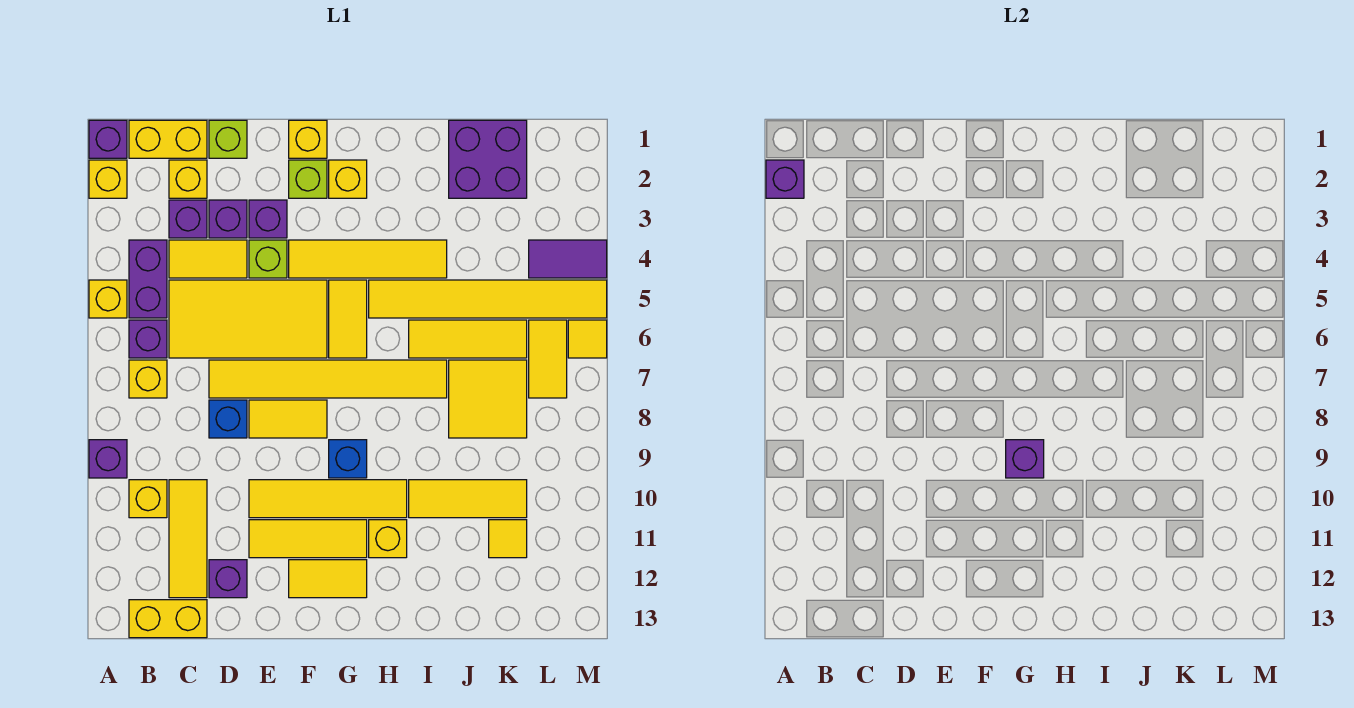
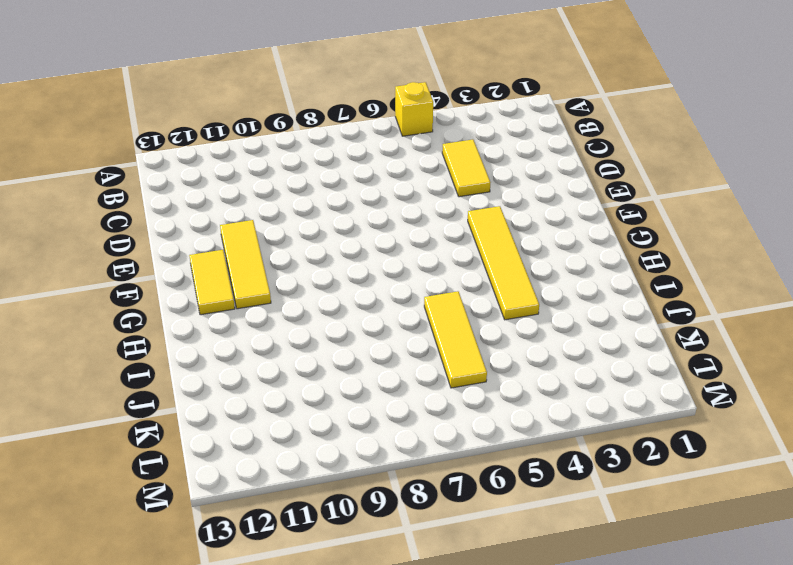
none -> purple brick A1 level 1
none -> yellow brick A2 level 1
none -> purple brick A9 level 1
none -> yellow brick B1:C1 level 1

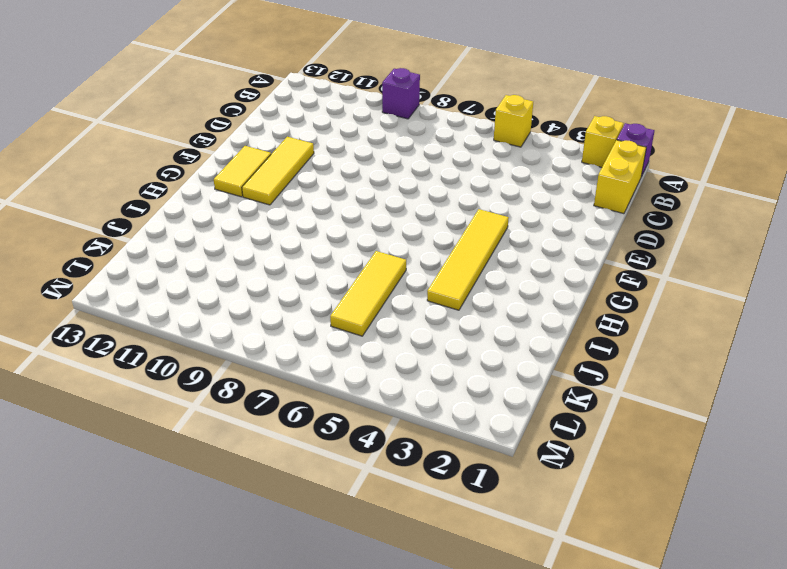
none -> purple brick B4:B5 level 1
none -> purple brick B6 level 1
none -> yellow brick B7 level 1
none -> yellow brick B10 level 1

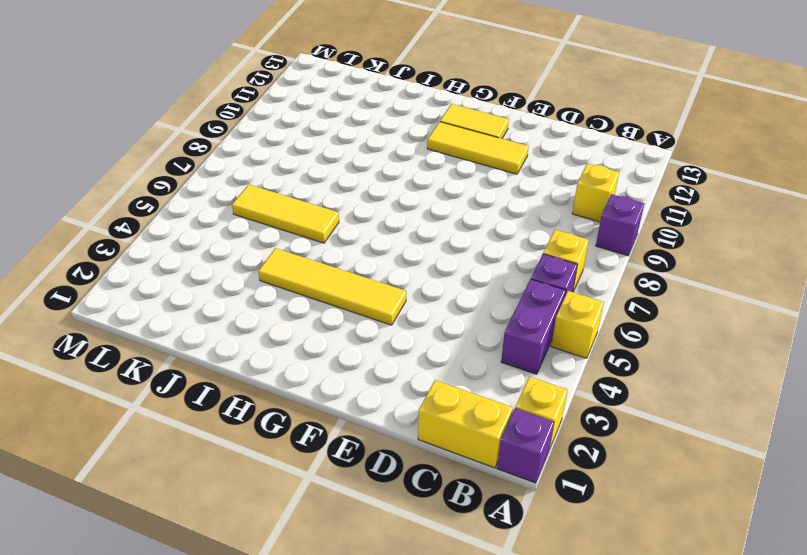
none -> yellow brick B13:C13 level 1
none -> yellow brick C2 level 1
none -> purple brick C3 level 1
none -> yellow tile C4:D4 level 1

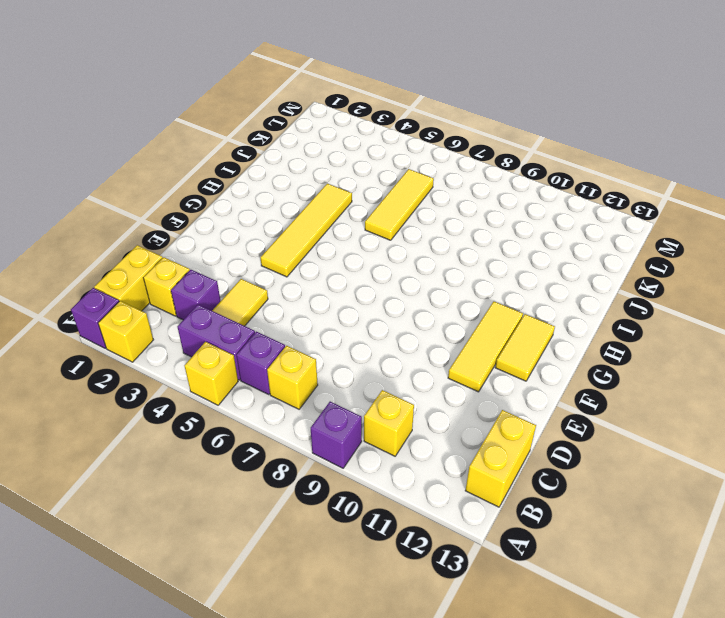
none -> yellow tile C5:F6 level 1
none -> yellow tile C10:C12 level 1
none -> lime brick D1 level 1
none -> purple brick D3 level 1

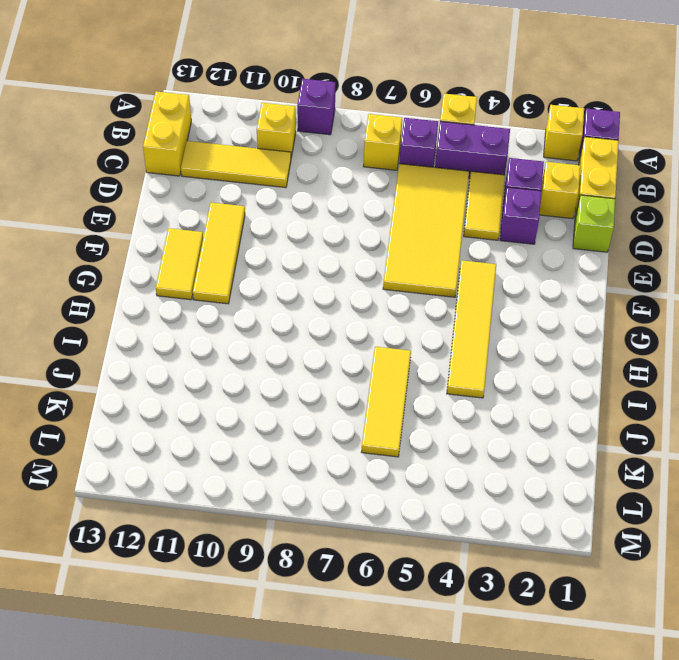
none -> yellow tile D7:I7 level 1
none -> blue brick D8 level 1
none -> purple brick D12 level 1
none -> purple brick E3 level 1

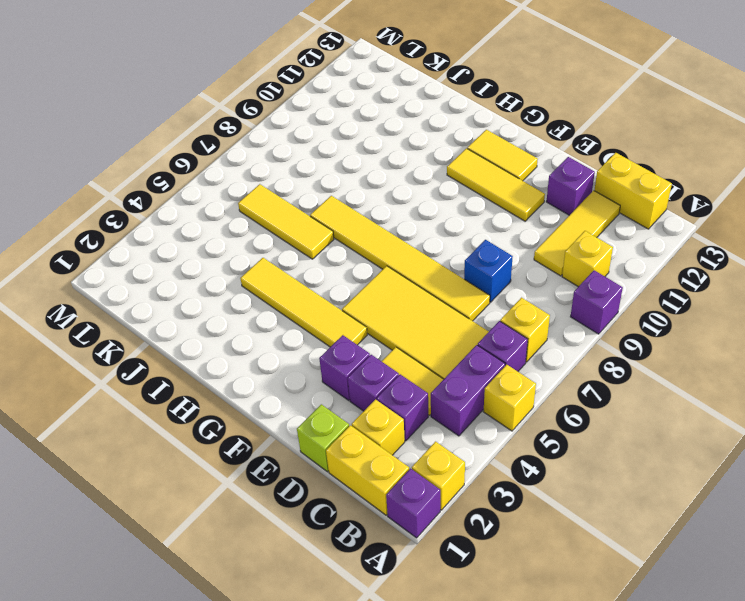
none -> lime brick E4 level 1
none -> yellow tile E8:F8 level 1
none -> yellow tile E10:H10 level 1
none -> yellow brick F1 level 1

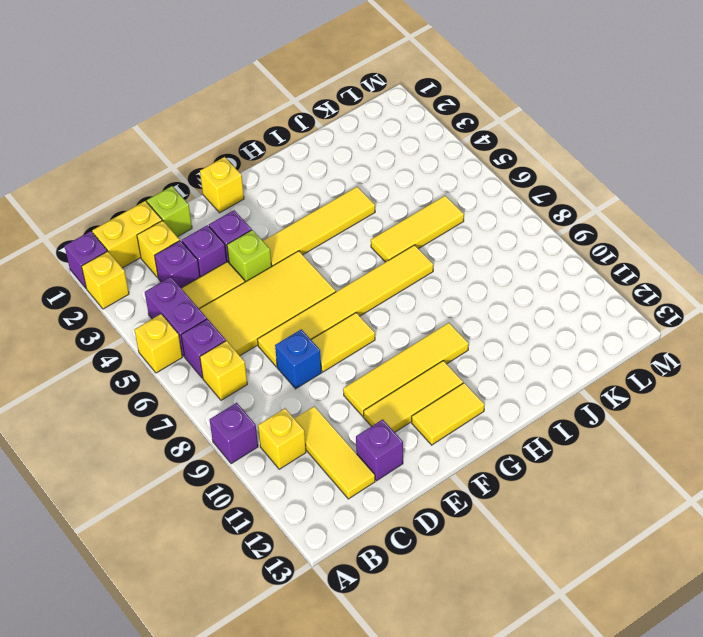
none -> yellow brick B13:C13 level 1
none -> lime brick F2 level 1
none -> yellow brick G2 level 1
none -> yellow tile G5:G6 level 1

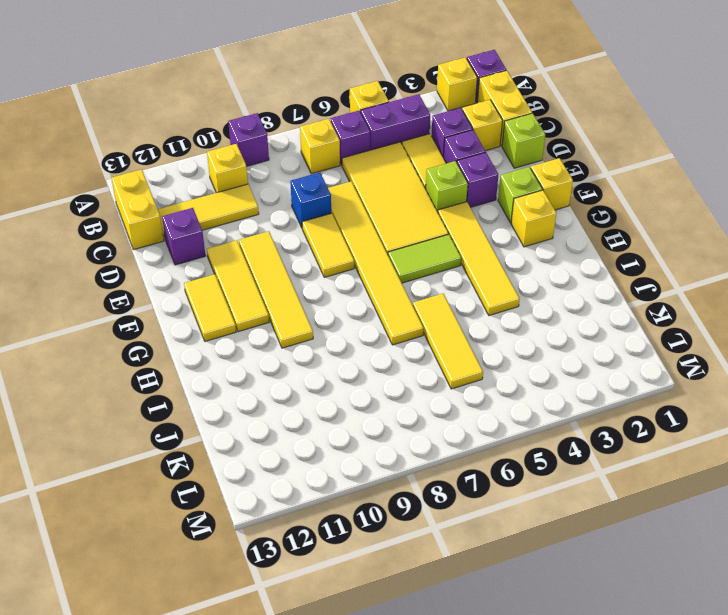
lime tile G5:G6 level 1 -> yellow tile G5:G6 level 1
none -> blue brick G9 level 1
none -> yellow tile H5:M5 level 1
none -> yellow brick H11 level 1
none -> yellow tile I10:K10 level 1

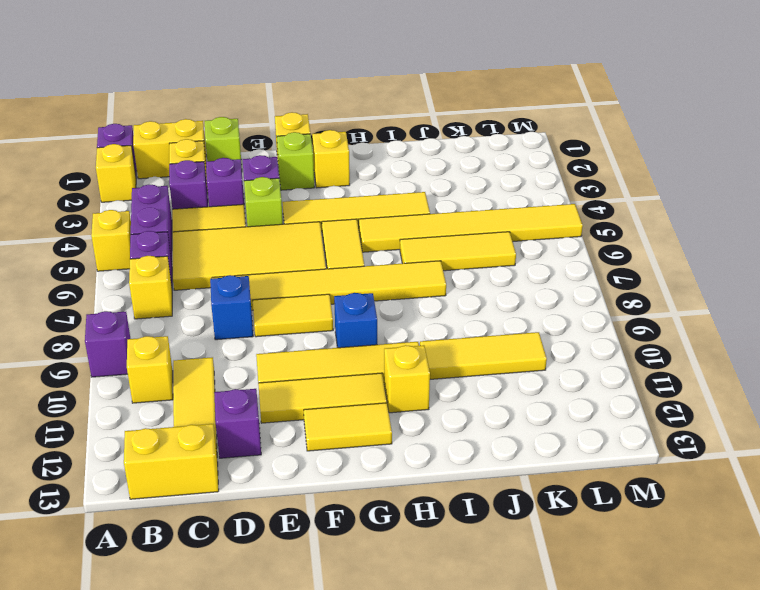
none -> purple brick J1:K2 level 1
none -> yellow tile J7:K8 level 1
none -> yellow tile K11 level 1
none -> purple tile L4:M4 level 1

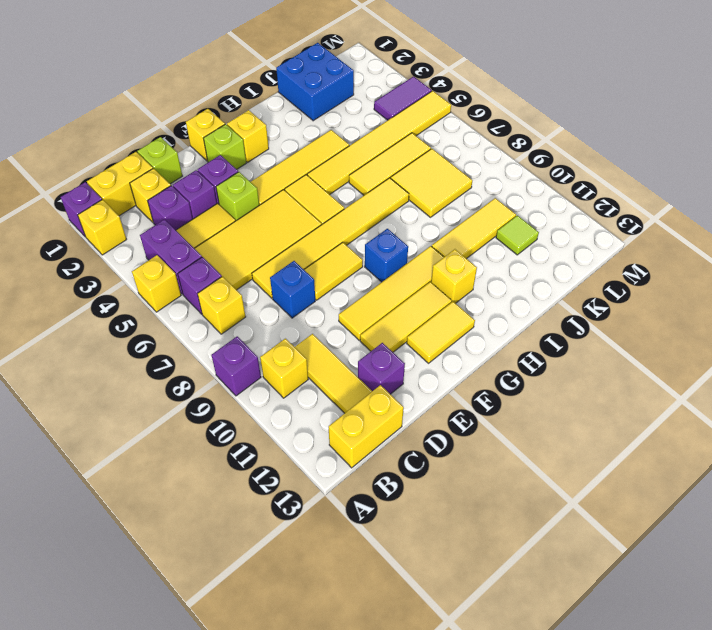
blue brick J1:K2 level 1 -> purple brick J1:K2 level 1
lime tile K11 level 1 -> yellow tile K11 level 1
none -> yellow tile L6:L7 level 1
none -> yellow tile M6 level 1
none -> purple brick A2 level 2
none -> purple brick G9 level 2

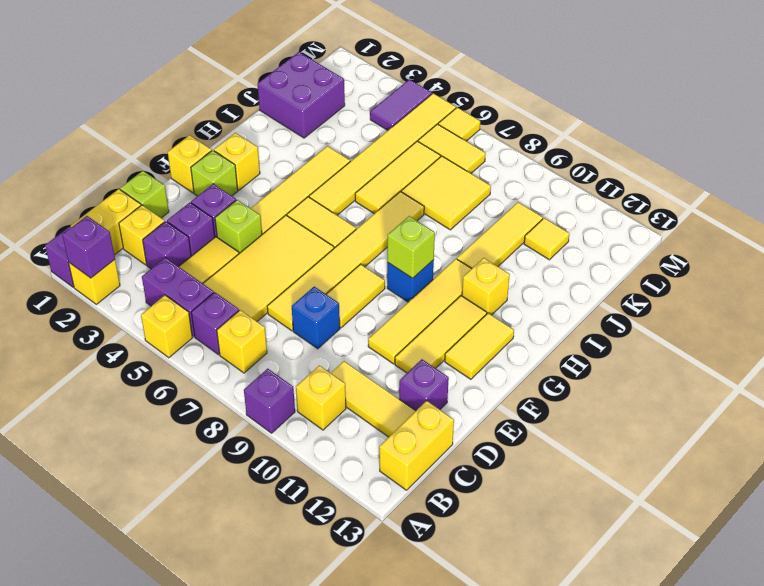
lime brick G9 level 2 -> purple brick G9 level 2

